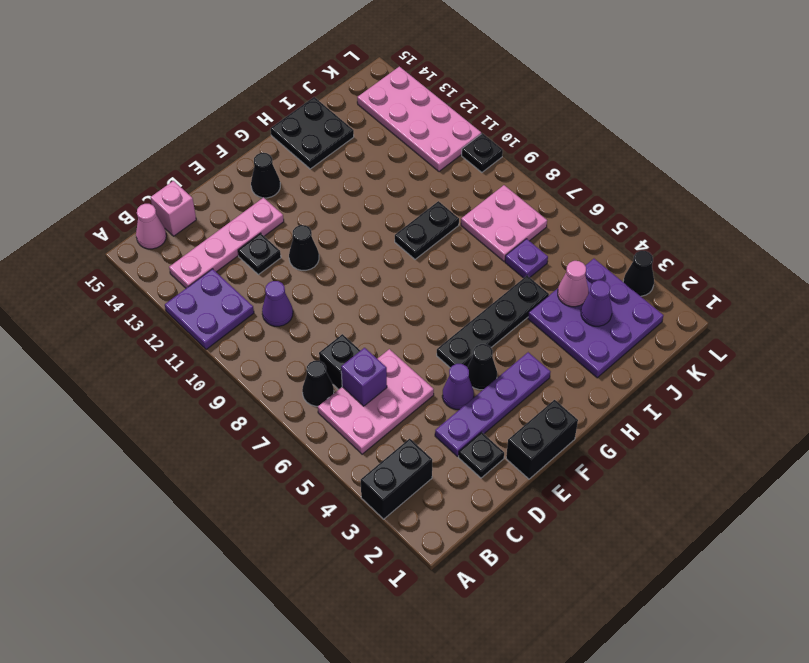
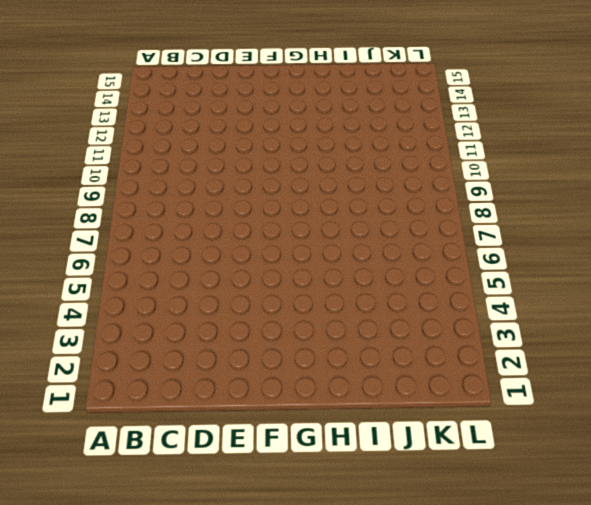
none -> black brick A3:B3 level 1
none -> purple plate A11:B12 level 1
none -> pink plate B5:D6 level 1

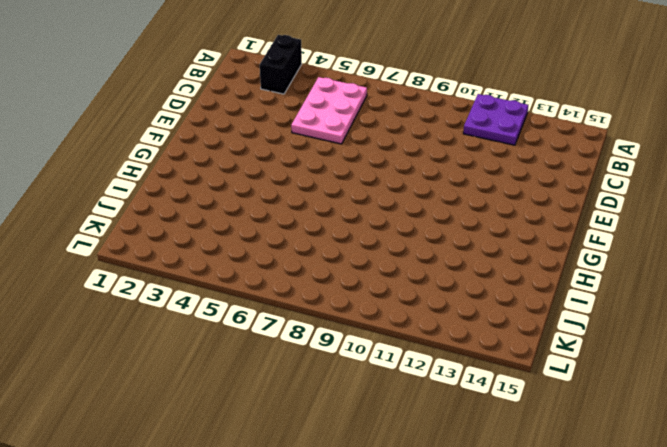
none -> black cone B7 level 1
none -> pink plate B13:E13 level 1
none -> pink cone B15 level 1

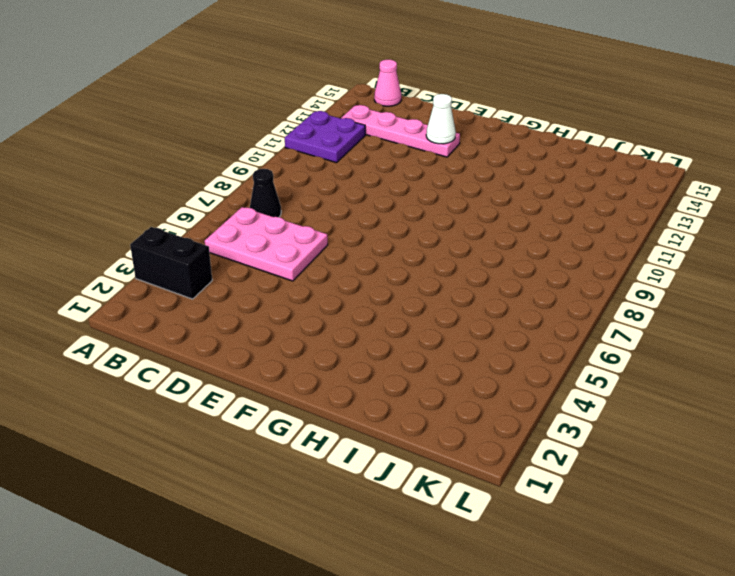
white cone E13 level 2 -> none
none -> black brick C7 level 1
none -> purple cone C10 level 1
none -> pink brick C15 level 1

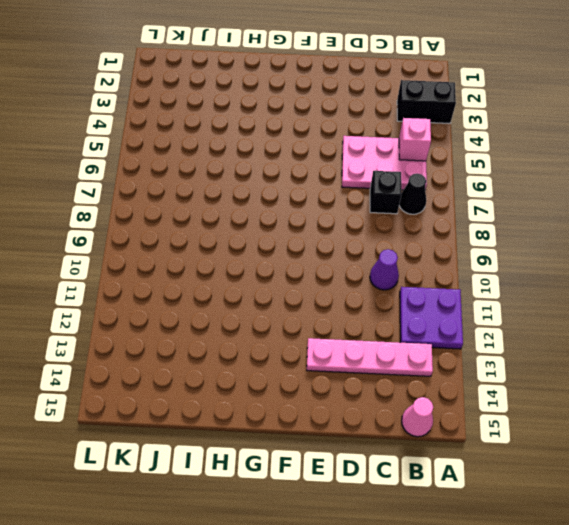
pink brick B5 level 2 -> pink brick C15 level 1
none -> black plate D2 level 1
none -> purple plate D3:G3 level 1
none -> black plate D12 level 1

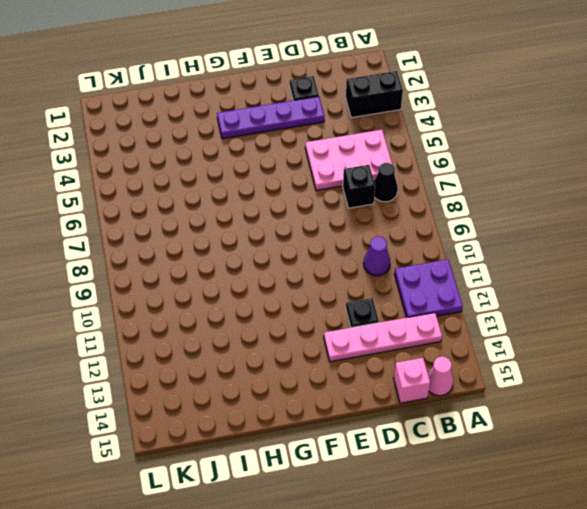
none -> black brick E1:F1 level 1
none -> purple cone E4 level 1
none -> black cone E11 level 1

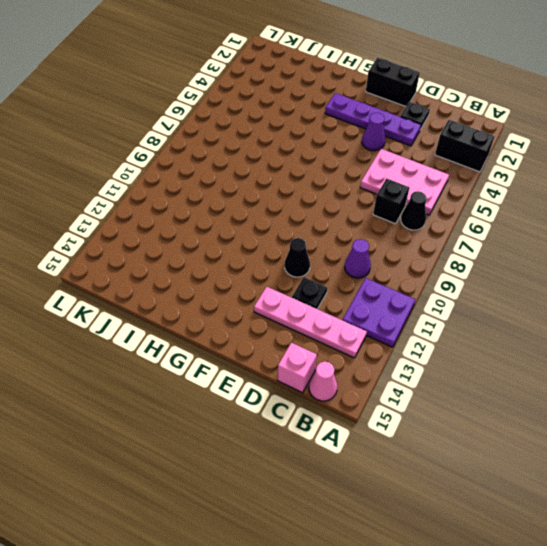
none -> black cone F4 level 1
none -> black plate F5:I5 level 1
none -> black cone F14 level 1

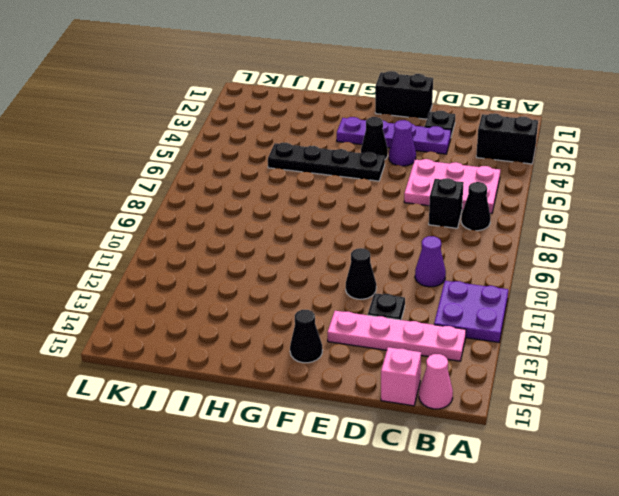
none -> black plate H9:I9 level 1
none -> black plate H14:I15 level 1
none -> purple plate I2:K4 level 1

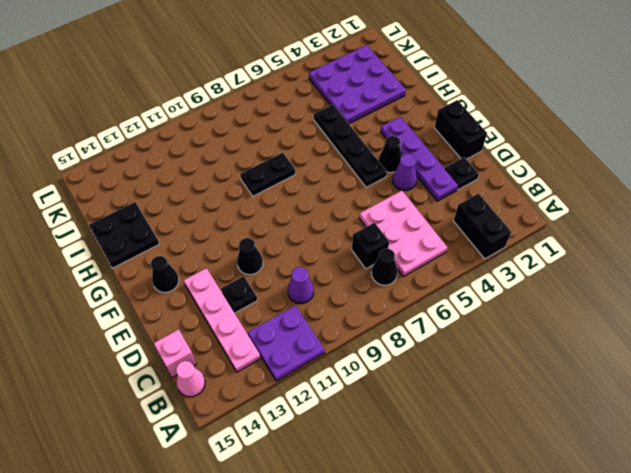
black plate H8:H9 level 1 -> black plate H9:I9 level 1
none -> purple plate J6 level 1
none -> pink plate J7:K8 level 1
none -> pink plate K11:L14 level 1

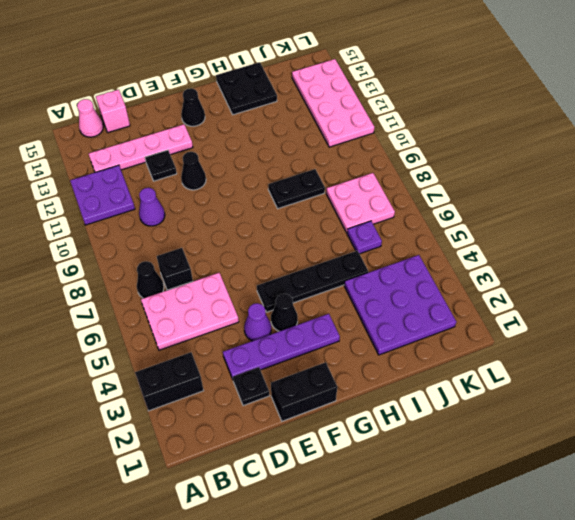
none -> black cone L3 level 1
none -> black plate L10 level 1
none -> purple brick C6 level 2

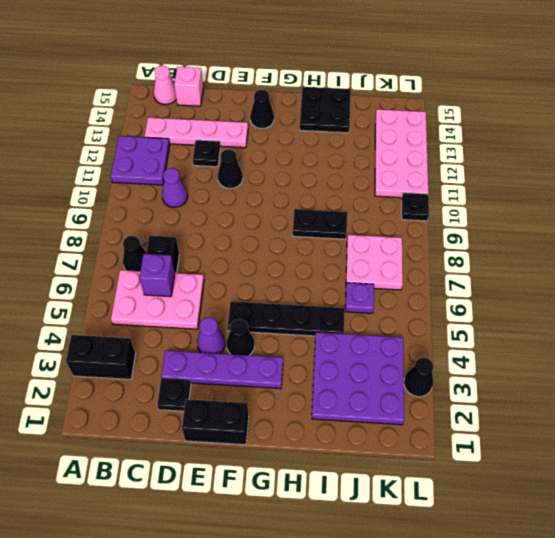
none -> purple cone J3 level 2
none -> pink cone J4 level 2

